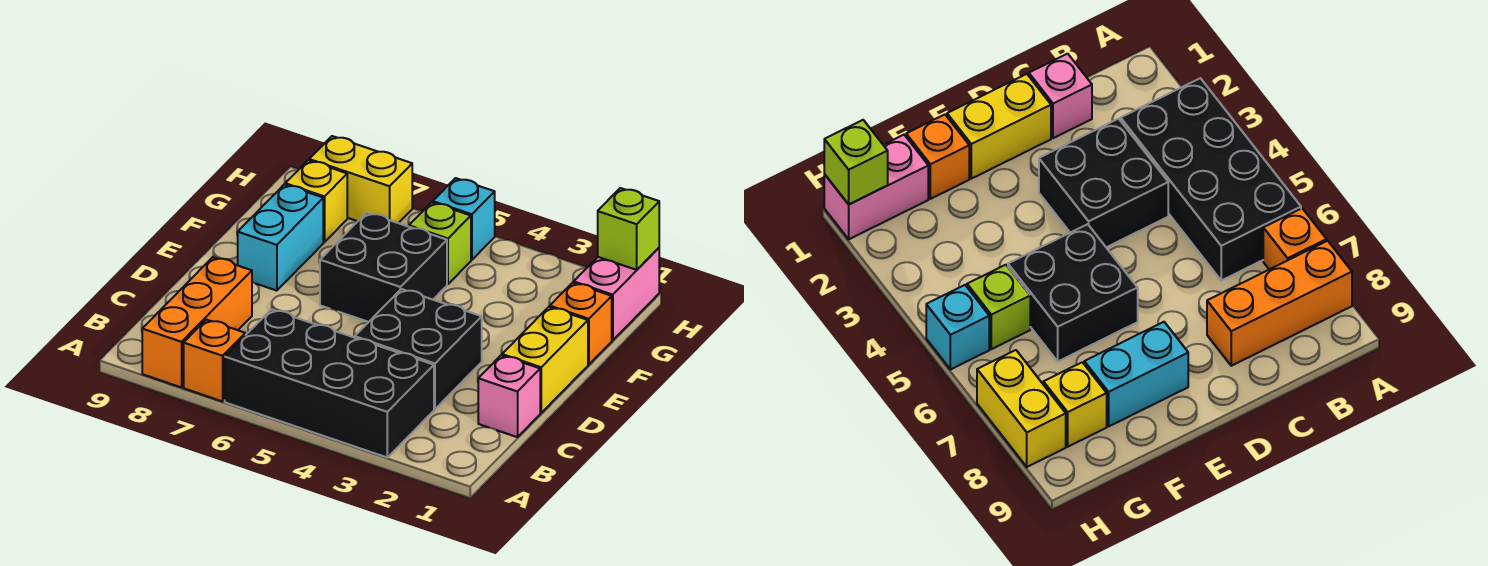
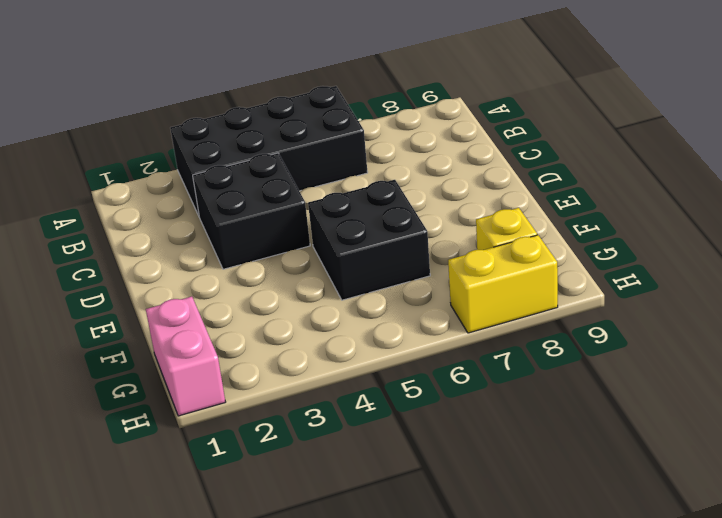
none -> orange brick A7 level 1
none -> orange brick A8:C8 level 1
none -> pink brick C1 level 1

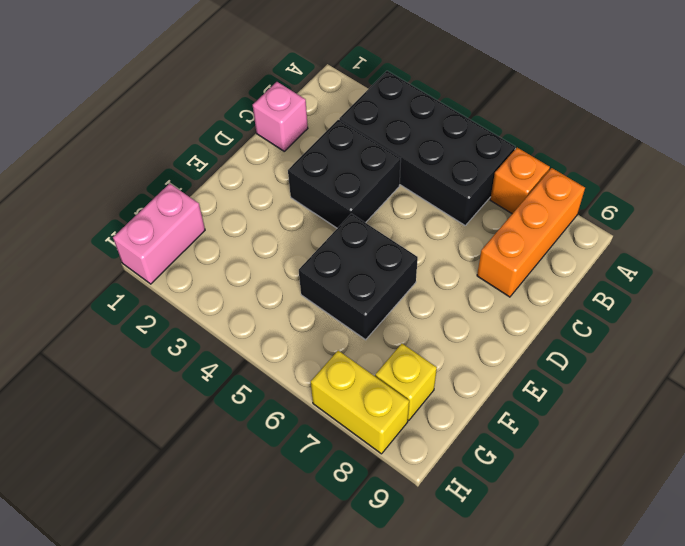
none -> yellow brick D1:E1 level 1
none -> cyan brick E8:F8 level 1
none -> orange brick F1 level 1

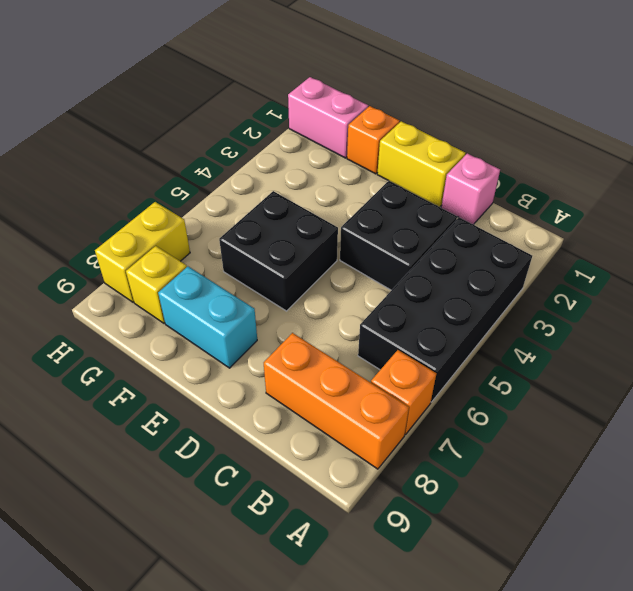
none -> lime brick G5 level 1
none -> cyan brick H5 level 1
none -> lime brick H1 level 2

